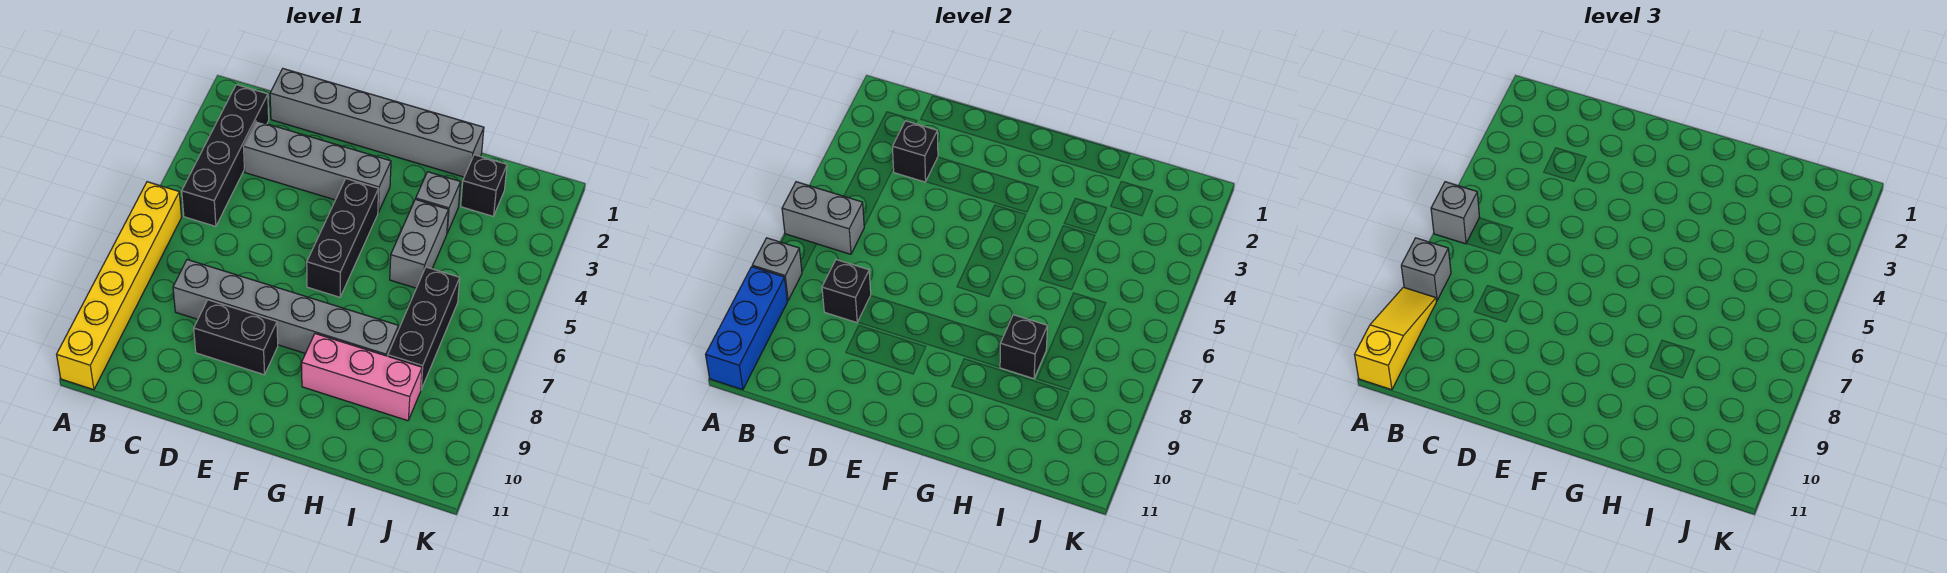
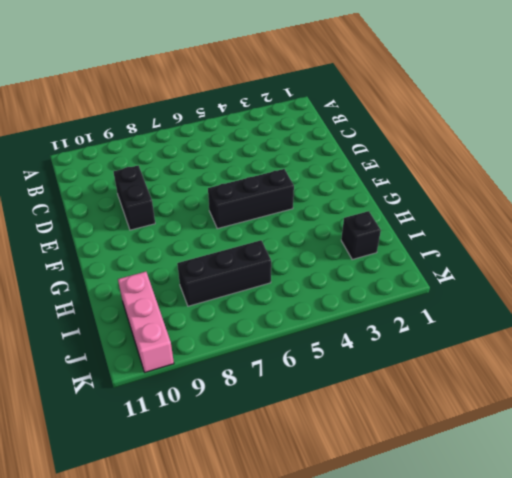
pink brick I10:K10 level 1 -> pink brick G9:I9 level 1
none -> yellow brick A6:A11 level 1
none -> black brick B2:B5 level 1
none -> grey brick C1:H1 level 1

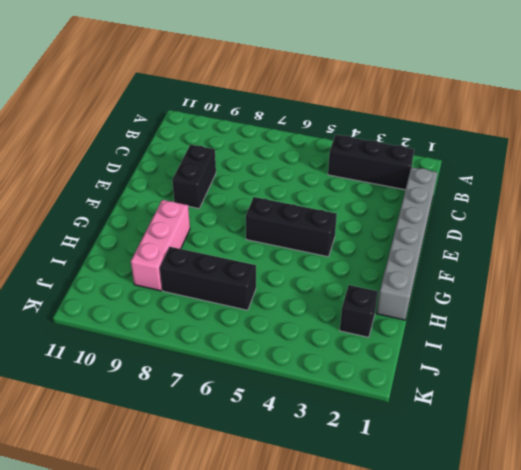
black brick B2:B4 level 1 -> black brick B2:B5 level 1
none -> yellow brick A6:A11 level 1
none -> grey brick C3:F3 level 1
none -> grey brick C8:H8 level 1

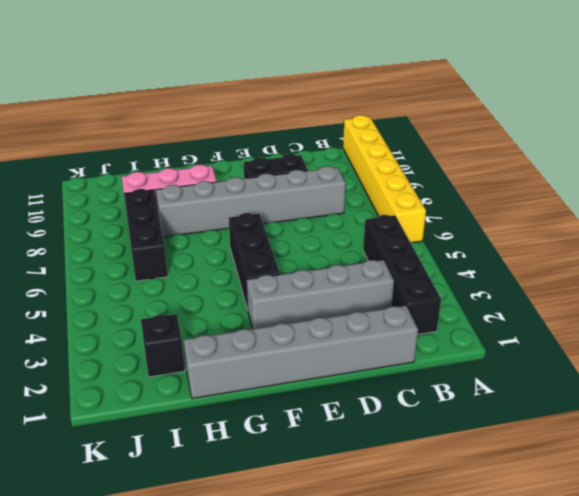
none -> grey brick H3 level 1
none -> grey brick H4:H5 level 1
none -> grey brick A6:B6 level 2

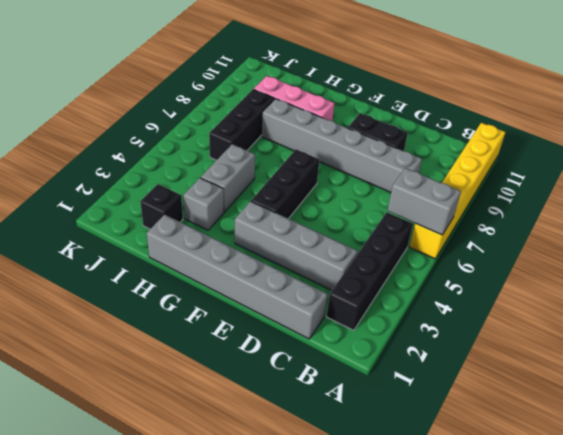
none -> grey brick A8 level 2
none -> blue brick A9:A11 level 2
none -> black brick C3 level 2

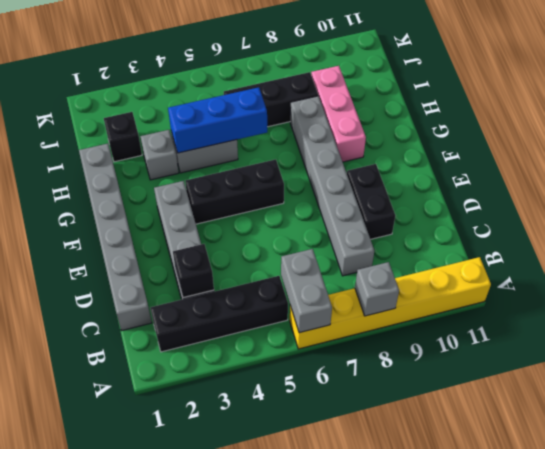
blue brick H4:H6 level 2 -> blue brick A9:A11 level 2
none -> black brick C8 level 2
none -> black brick H8 level 2
none -> grey brick A6 level 3

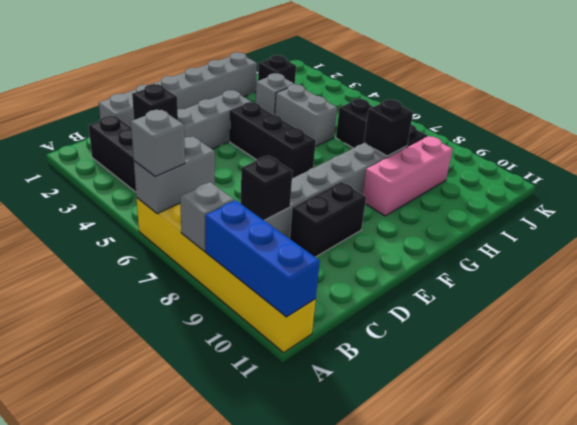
none -> grey brick A8 level 3
none -> yellow slope A9:A11 level 3 top 11

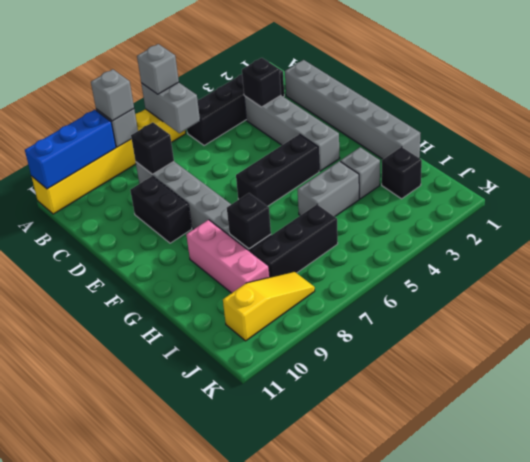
yellow slope J8:J10 level 1 top 10 -> yellow slope A9:A11 level 3 top 11

